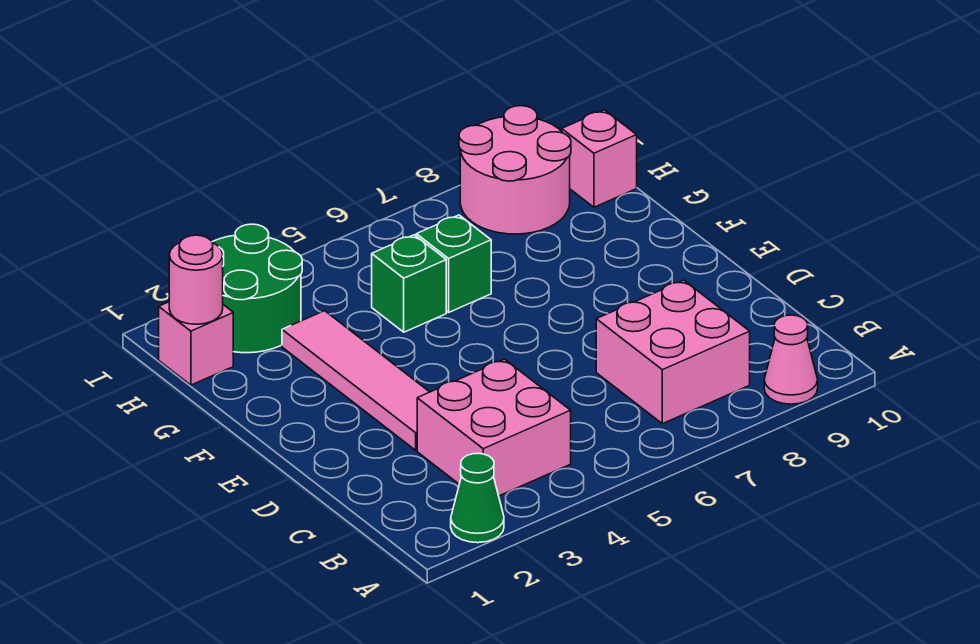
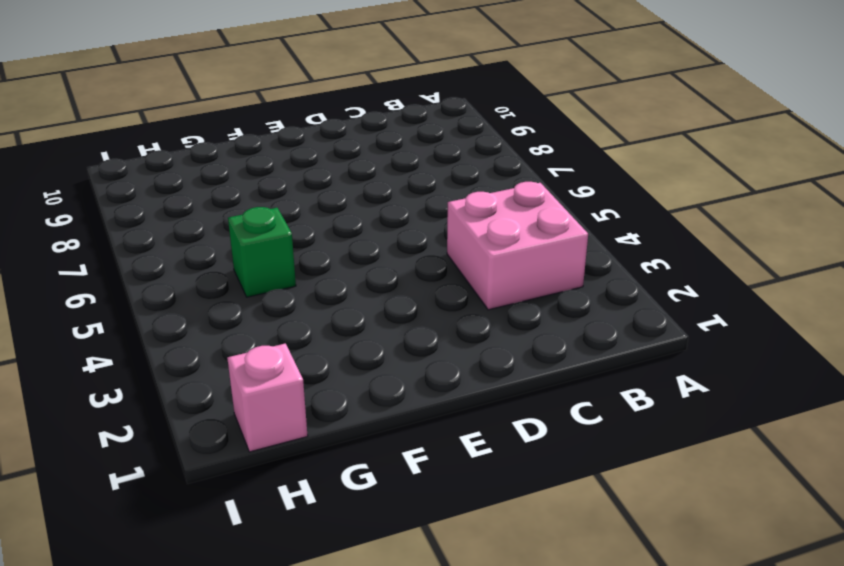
none -> green cone A2 level 1
none -> pink cone A9 level 1
none -> pink brick B7:C8 level 1

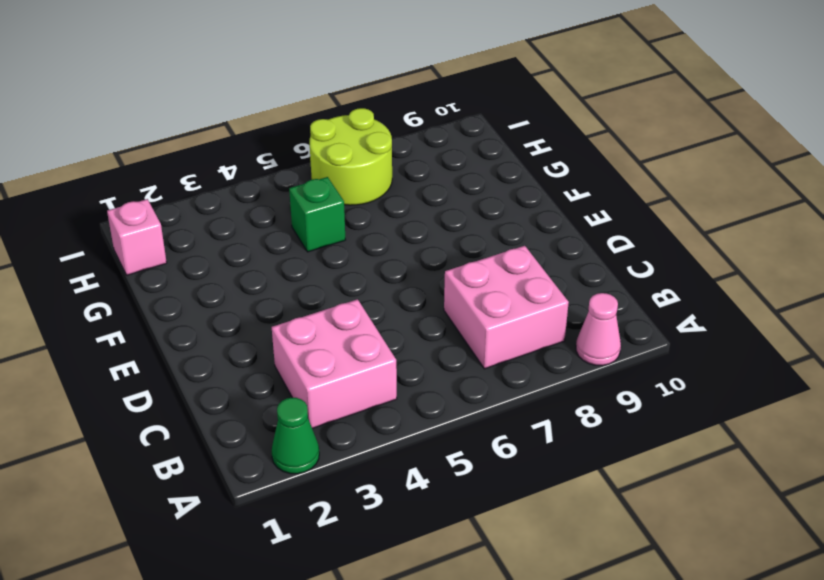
lime round brick H6:I7 level 1 -> none
none -> pink tile D3:G3 level 1
none -> green brick G6 level 1
none -> green round brick H2:I3 level 1

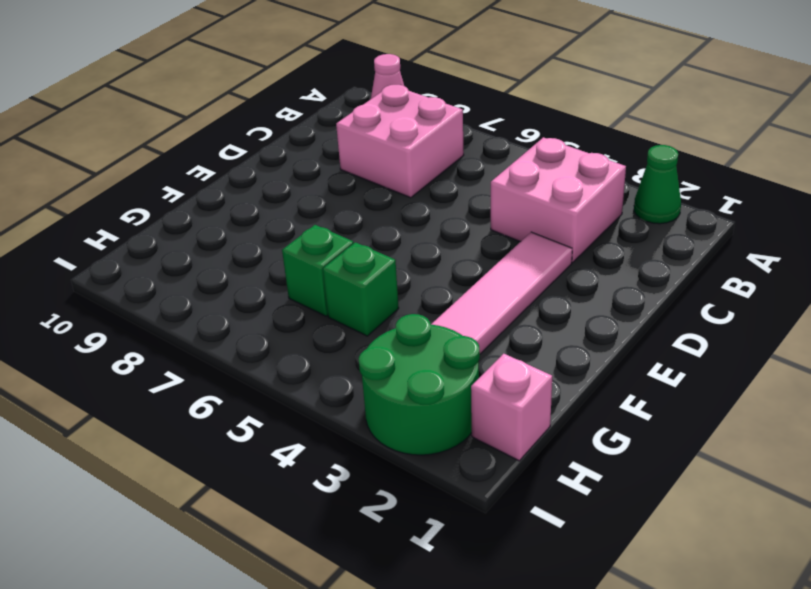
none -> pink round brick H8:I9 level 1
none -> pink brick H10 level 1
none -> pink round brick H1 level 2

